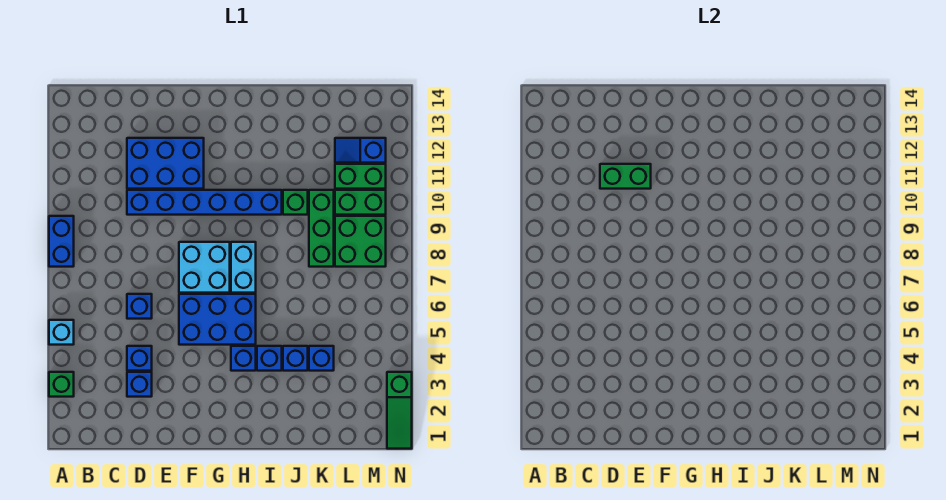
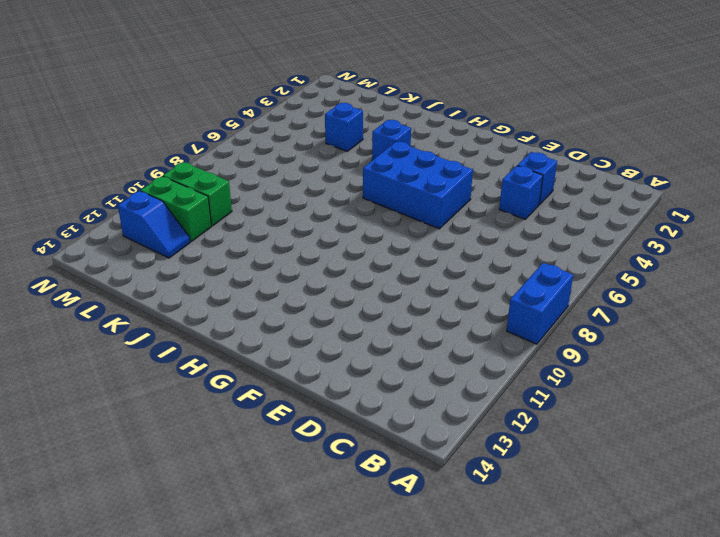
none -> green brick A3 level 1
none -> cyan brick A5 level 1
none -> blue brick D6 level 1

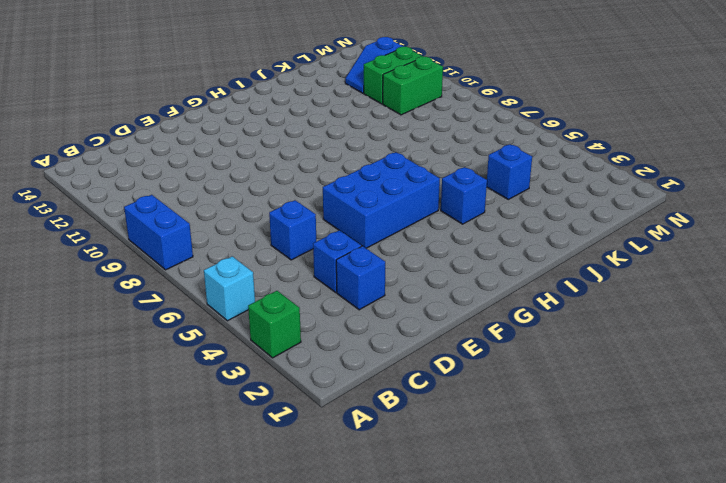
none -> blue brick D10:I10 level 1
none -> blue brick D11:F12 level 1
none -> cyan brick F7:G8 level 1

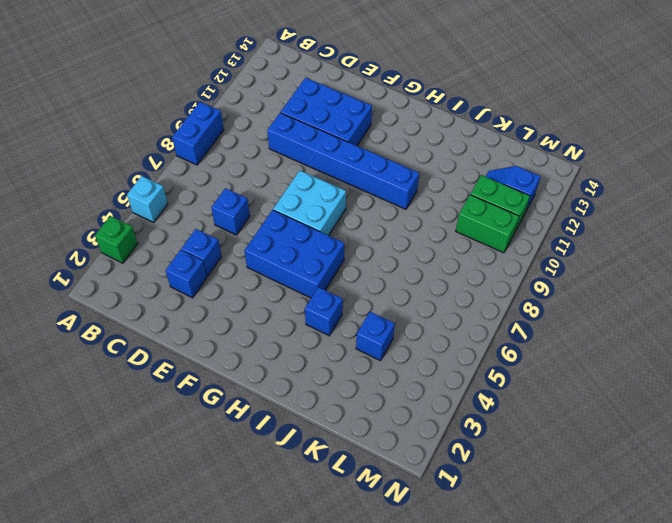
none -> blue brick H4 level 1
none -> cyan brick H7:H8 level 1
none -> blue brick J4 level 1

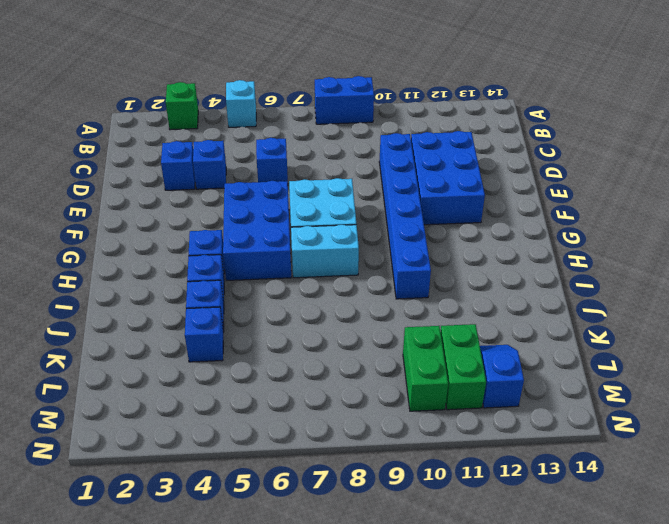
none -> green brick J10 level 1
none -> green brick K8:K10 level 1
none -> green brick L8:M9 level 1

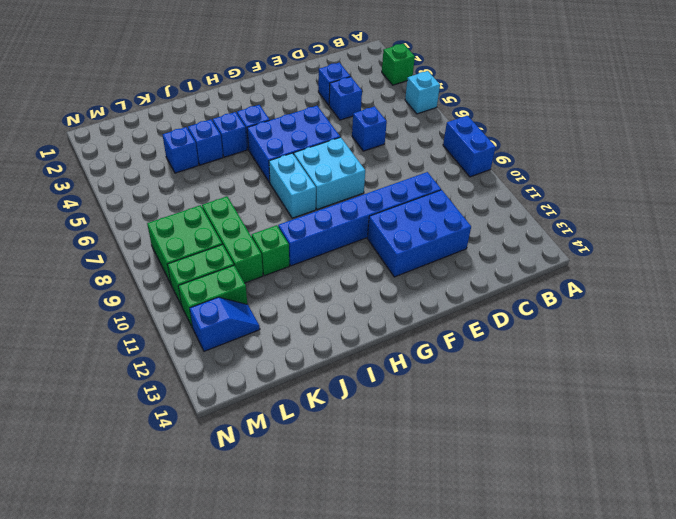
none -> green slope N1:N3 level 1 top 3
none -> green brick D11:E11 level 2

